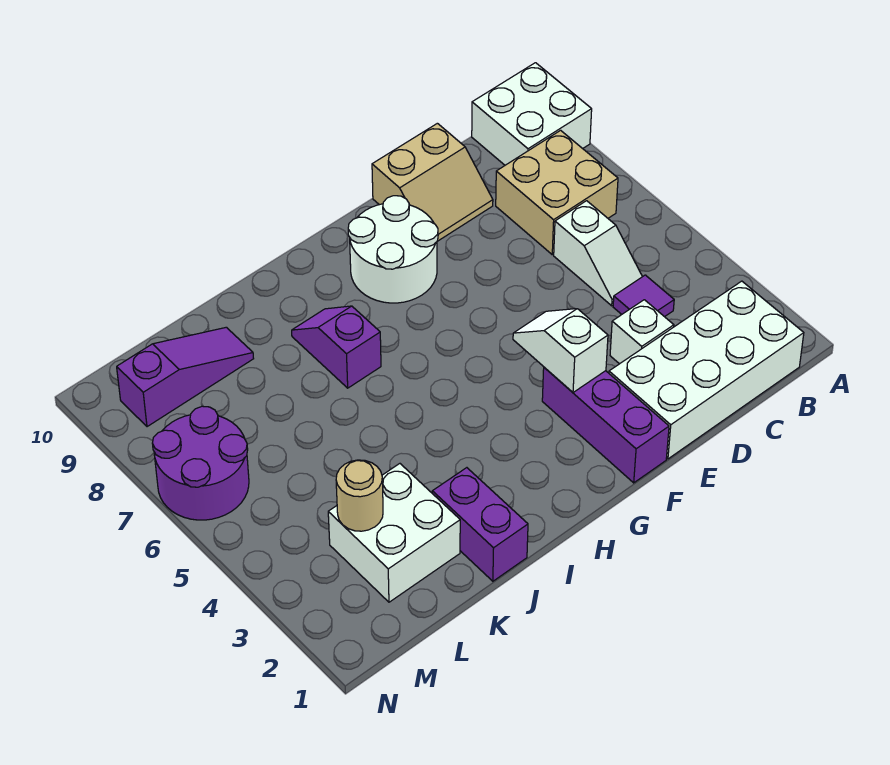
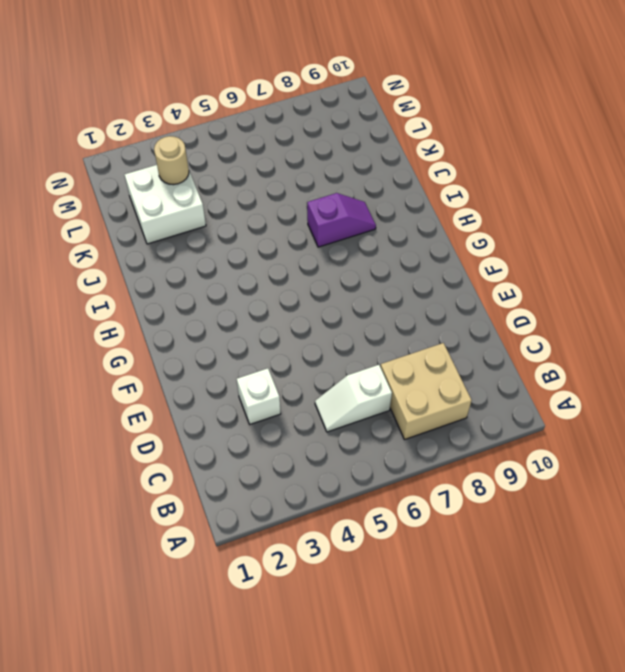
none -> white brick A9:B10 level 1
none -> white brick B1:E2 level 1
none -> purple tile C4 level 1

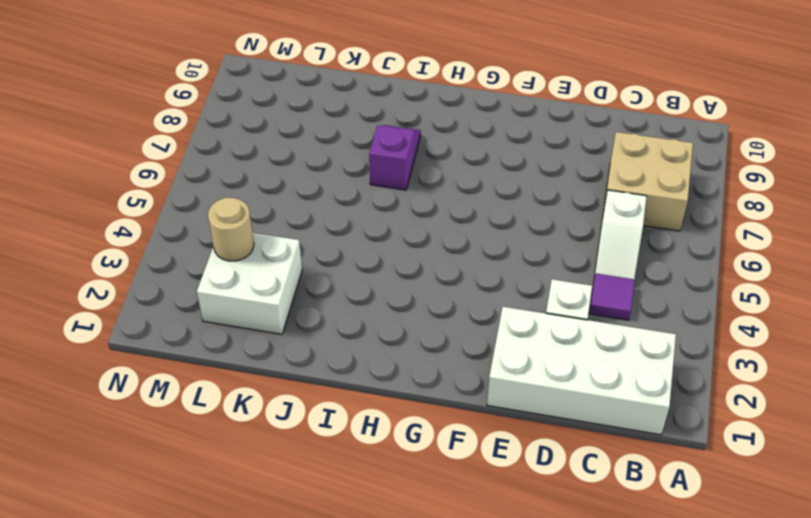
none -> white brick A9:B10 level 1
none -> tan slope D9:E10 level 1 top 10
none -> purple brick F1:F3 level 1

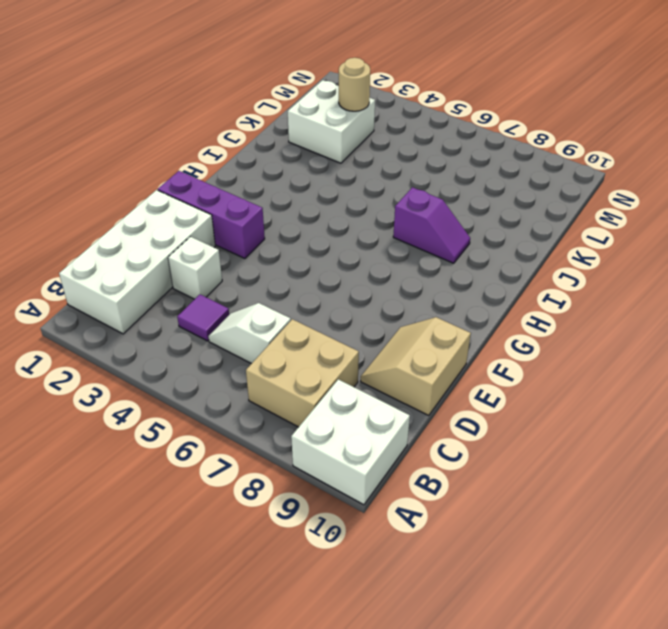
none -> white round brick F8:G9 level 1
none -> purple brick J1:J2 level 1
none -> purple slope K9:M9 level 1 top M

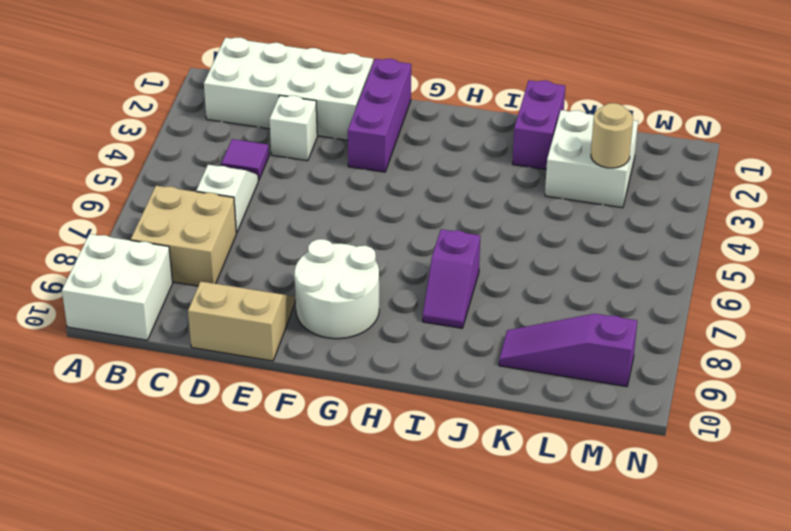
none -> purple round brick M6:N7 level 1
none -> white slope F3:F4 level 2 top 3

